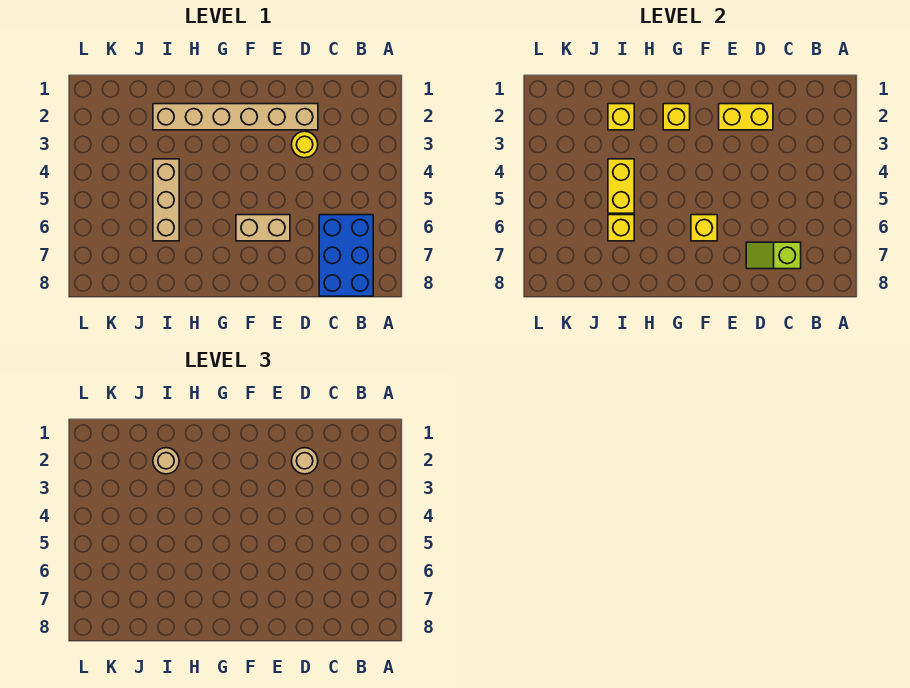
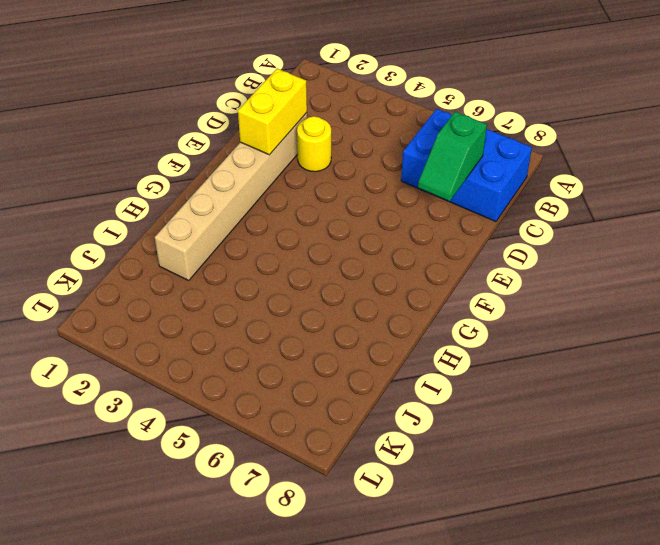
green slope C7:D7 level 2 top C -> lime slope C7:D7 level 2 top C
none -> tan brick E6:F6 level 1
none -> tan brick I4:I6 level 1
none -> yellow brick F6 level 2

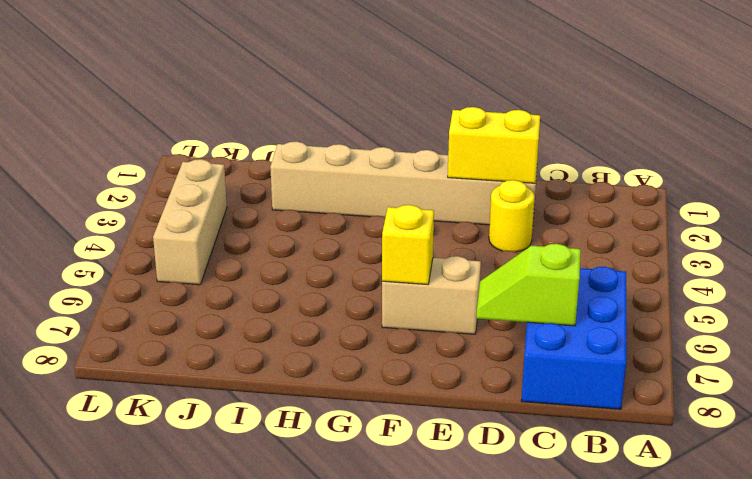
tan brick K3:K5 level 1 -> tan brick I4:I6 level 1
none -> yellow brick G2 level 2
none -> yellow brick I2 level 2
none -> yellow brick I4:I5 level 2

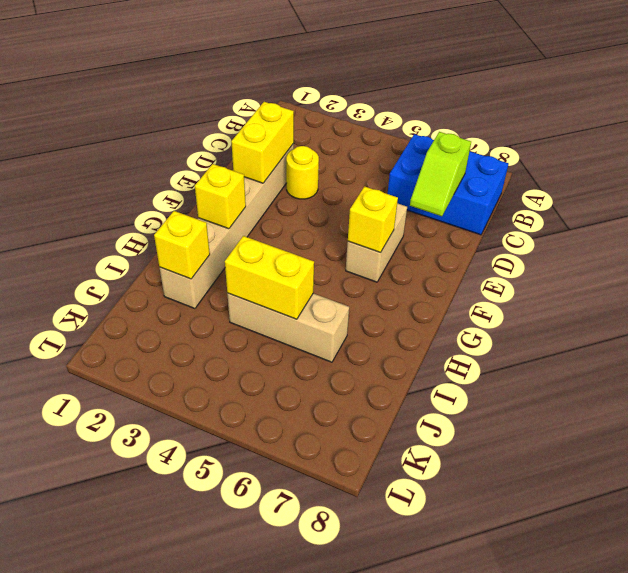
none -> yellow brick I6 level 2
none -> tan round brick D2 level 3
none -> tan round brick I2 level 3

